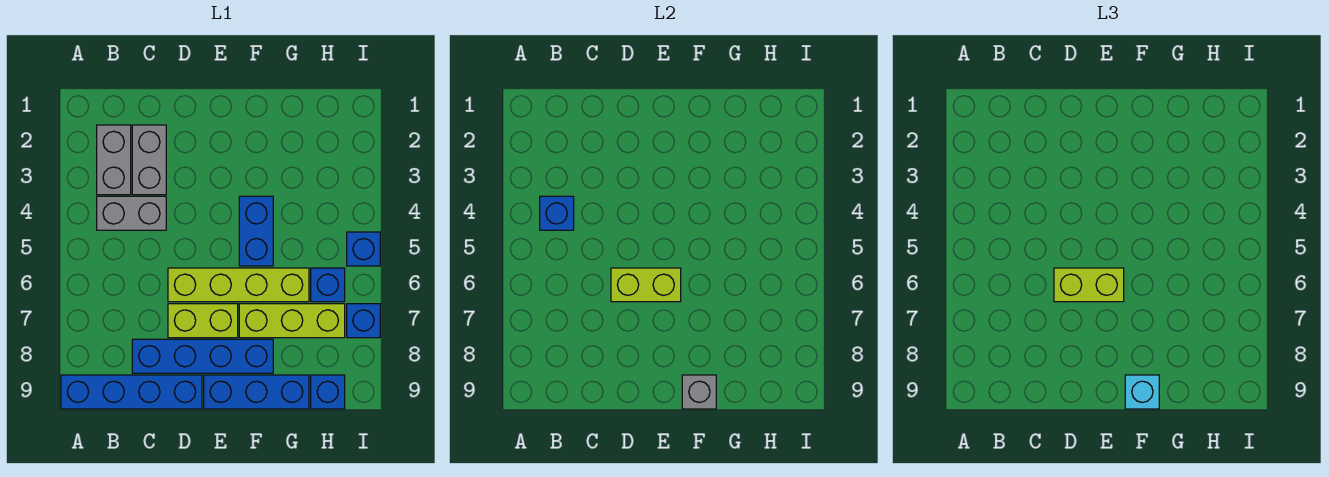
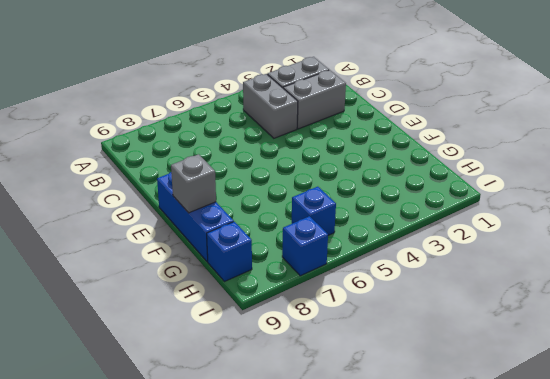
none -> blue brick A9:D9 level 1
none -> blue brick C8:F8 level 1
none -> lime brick D6:G6 level 1

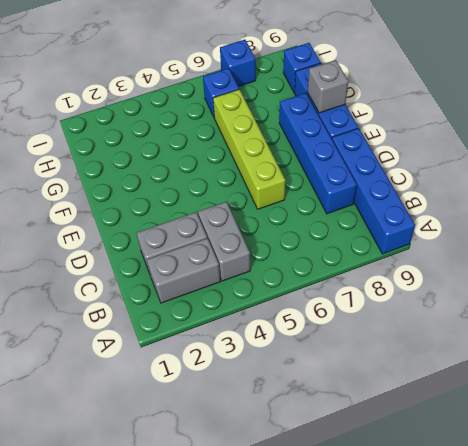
none -> lime brick D7:E7 level 1
none -> blue brick F4:F5 level 1
none -> lime brick F7:H7 level 1

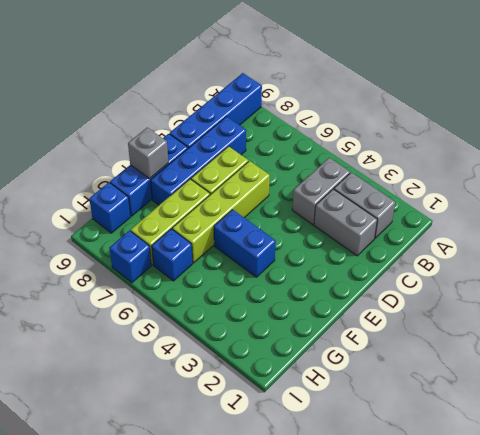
none -> blue brick I5 level 1
none -> blue brick B4 level 2
none -> lime brick D6:E6 level 2

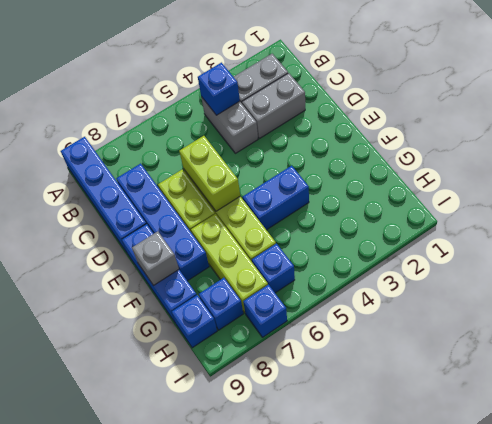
blue brick H8 level 1 -> blue brick I5 level 1
none -> lime brick D6:E6 level 3
none -> cyan brick F9 level 3

